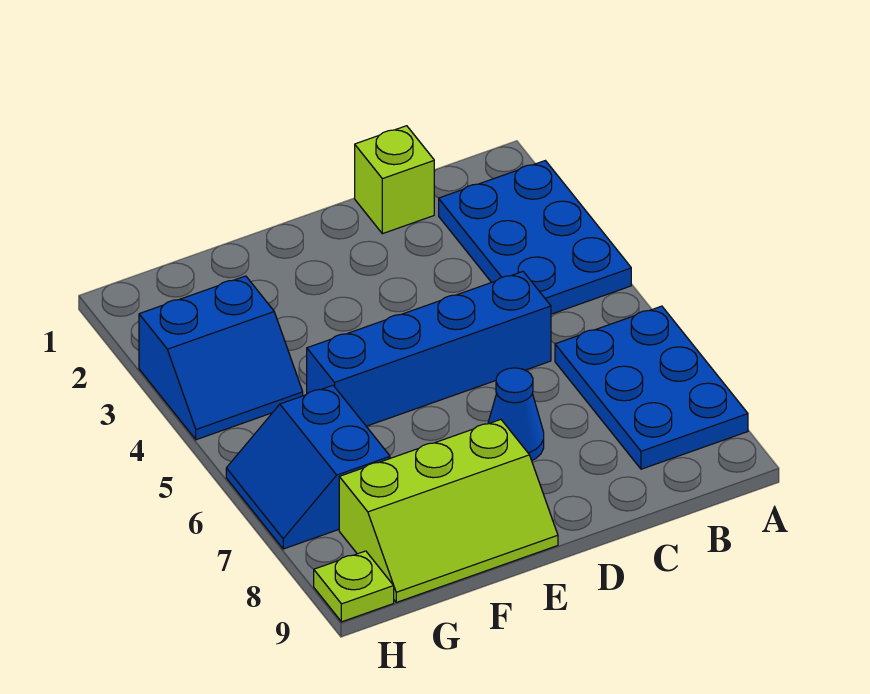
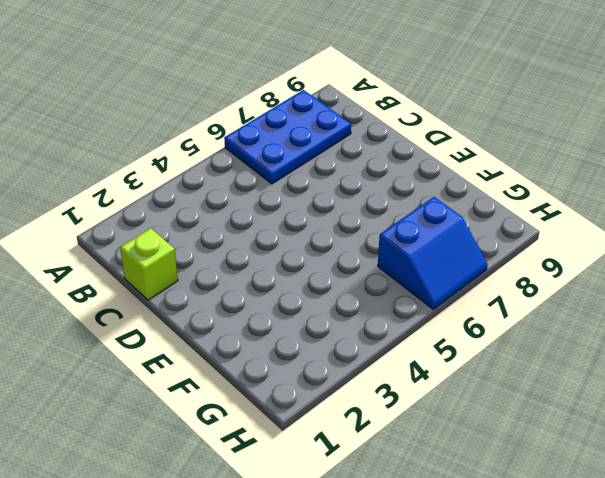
none -> blue plate A2:B4 level 1
none -> blue brick C5:F5 level 1

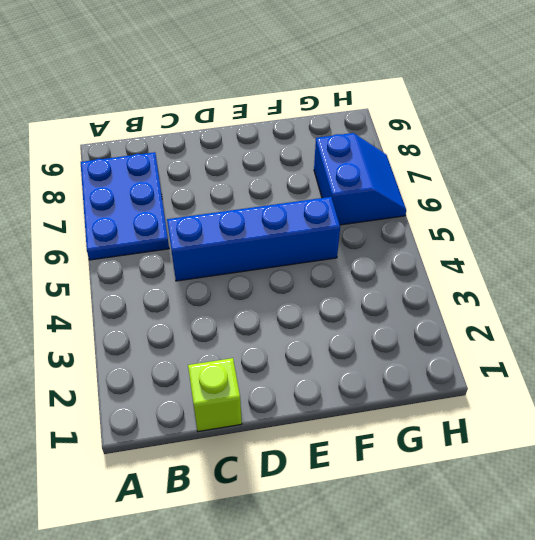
none -> blue plate A2:B4 level 1
none -> blue cone D7 level 1

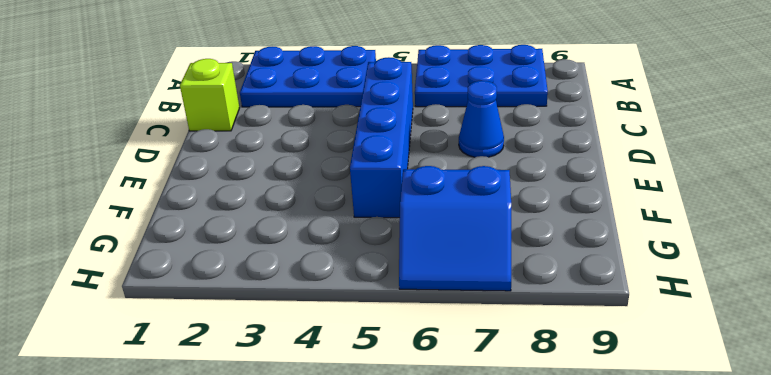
none -> lime slope E8:G9 level 1 top 8
none -> blue slope G3:H4 level 1 top 3

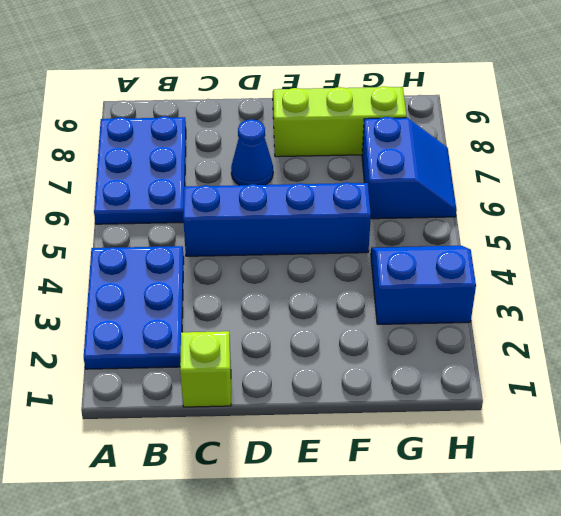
none -> lime plate H9 level 1

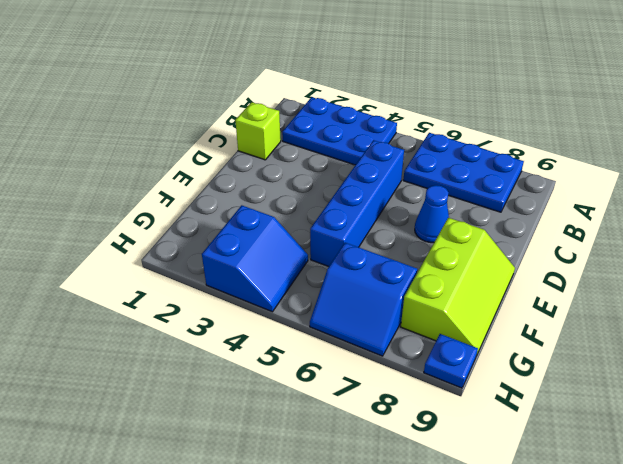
blue plate H9 level 1 -> lime plate H9 level 1

